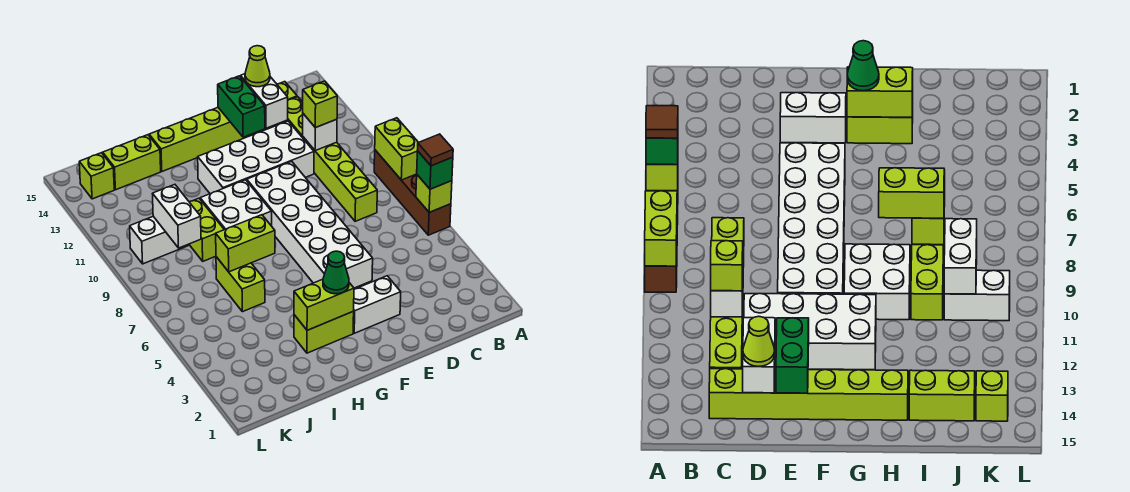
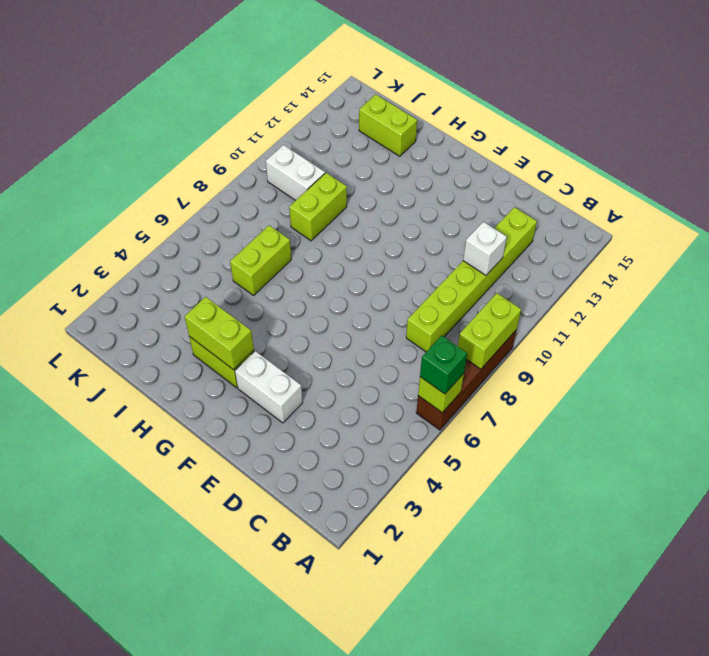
none -> lime brick C14:H14 level 1
none -> white brick D11:G12 level 1
none -> white brick E5:F10 level 1

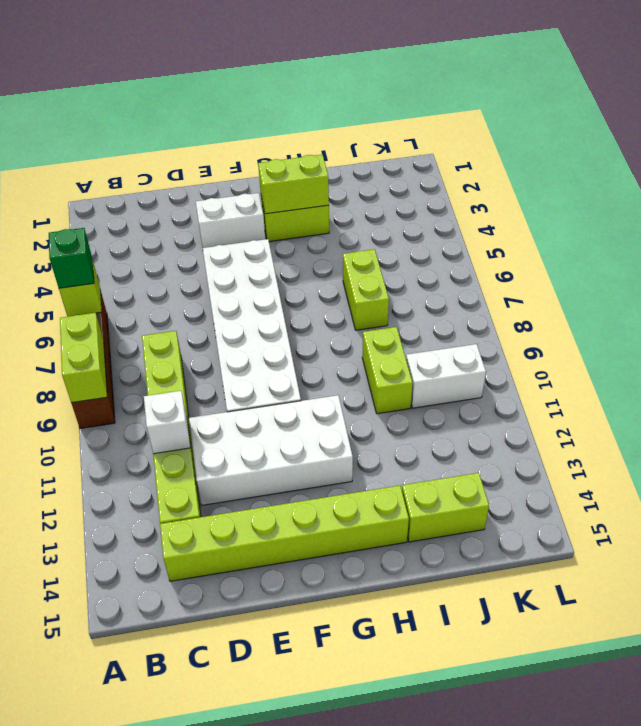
none -> white brick G9:H10 level 1
none -> lime brick K14 level 1
none -> white brick D13:D14 level 2

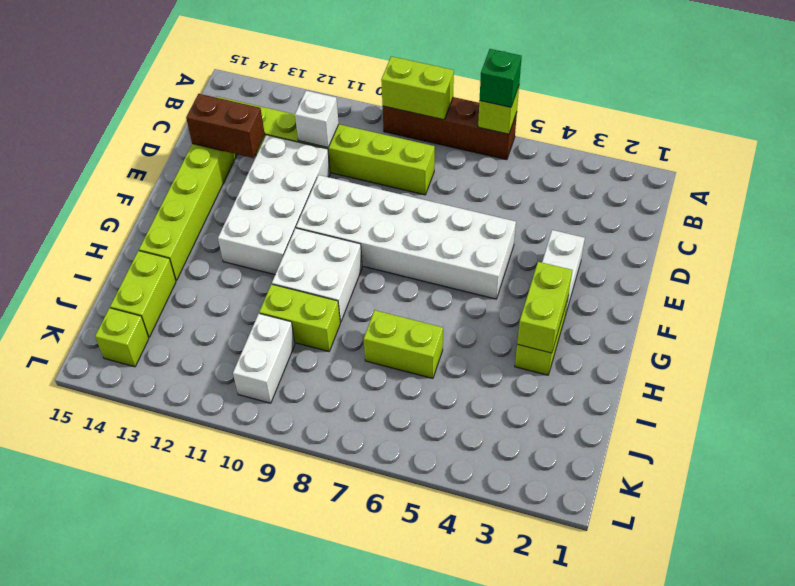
brown brick D13:D14 level 2 -> white brick D13:D14 level 2
none -> green brick E13:E14 level 2
none -> lime brick H7:I7 level 2
none -> white brick J9:J10 level 2

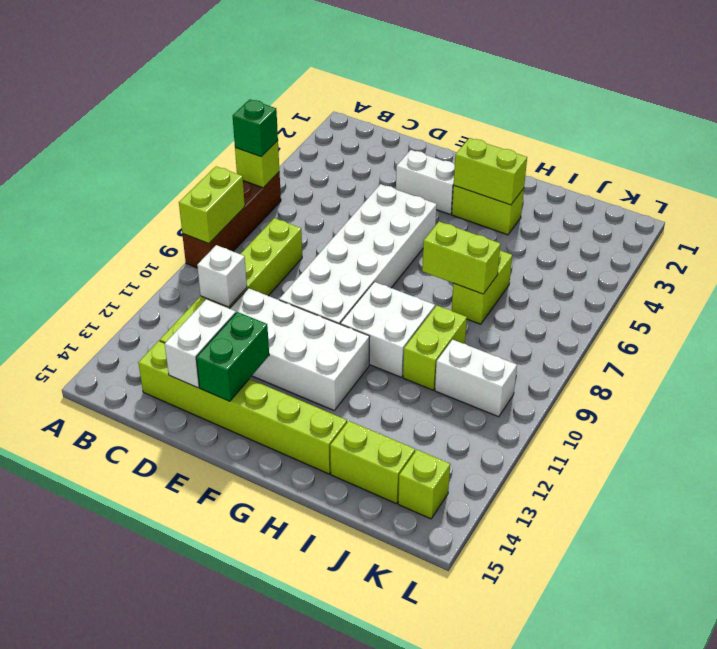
none -> white brick J9:J10 level 2
none -> lime brick C11 level 3
none -> lime cone D14 level 3

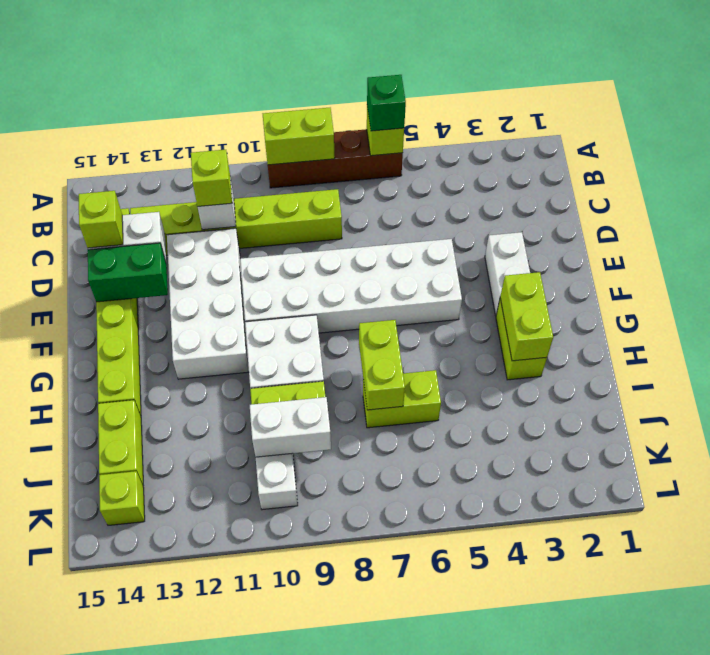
lime brick D14 level 3 -> lime cone D14 level 3
none -> green cone G3 level 3
none -> brown tile A6 level 4

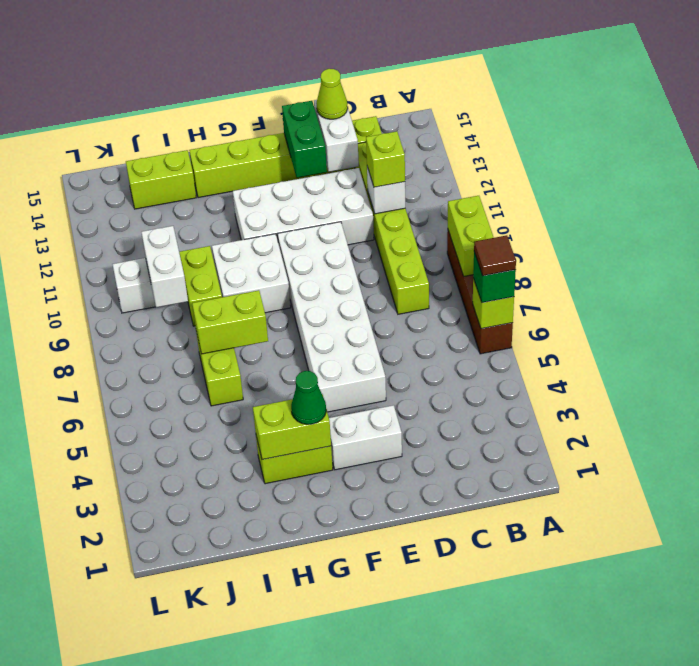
none -> lime brick K14 level 1

